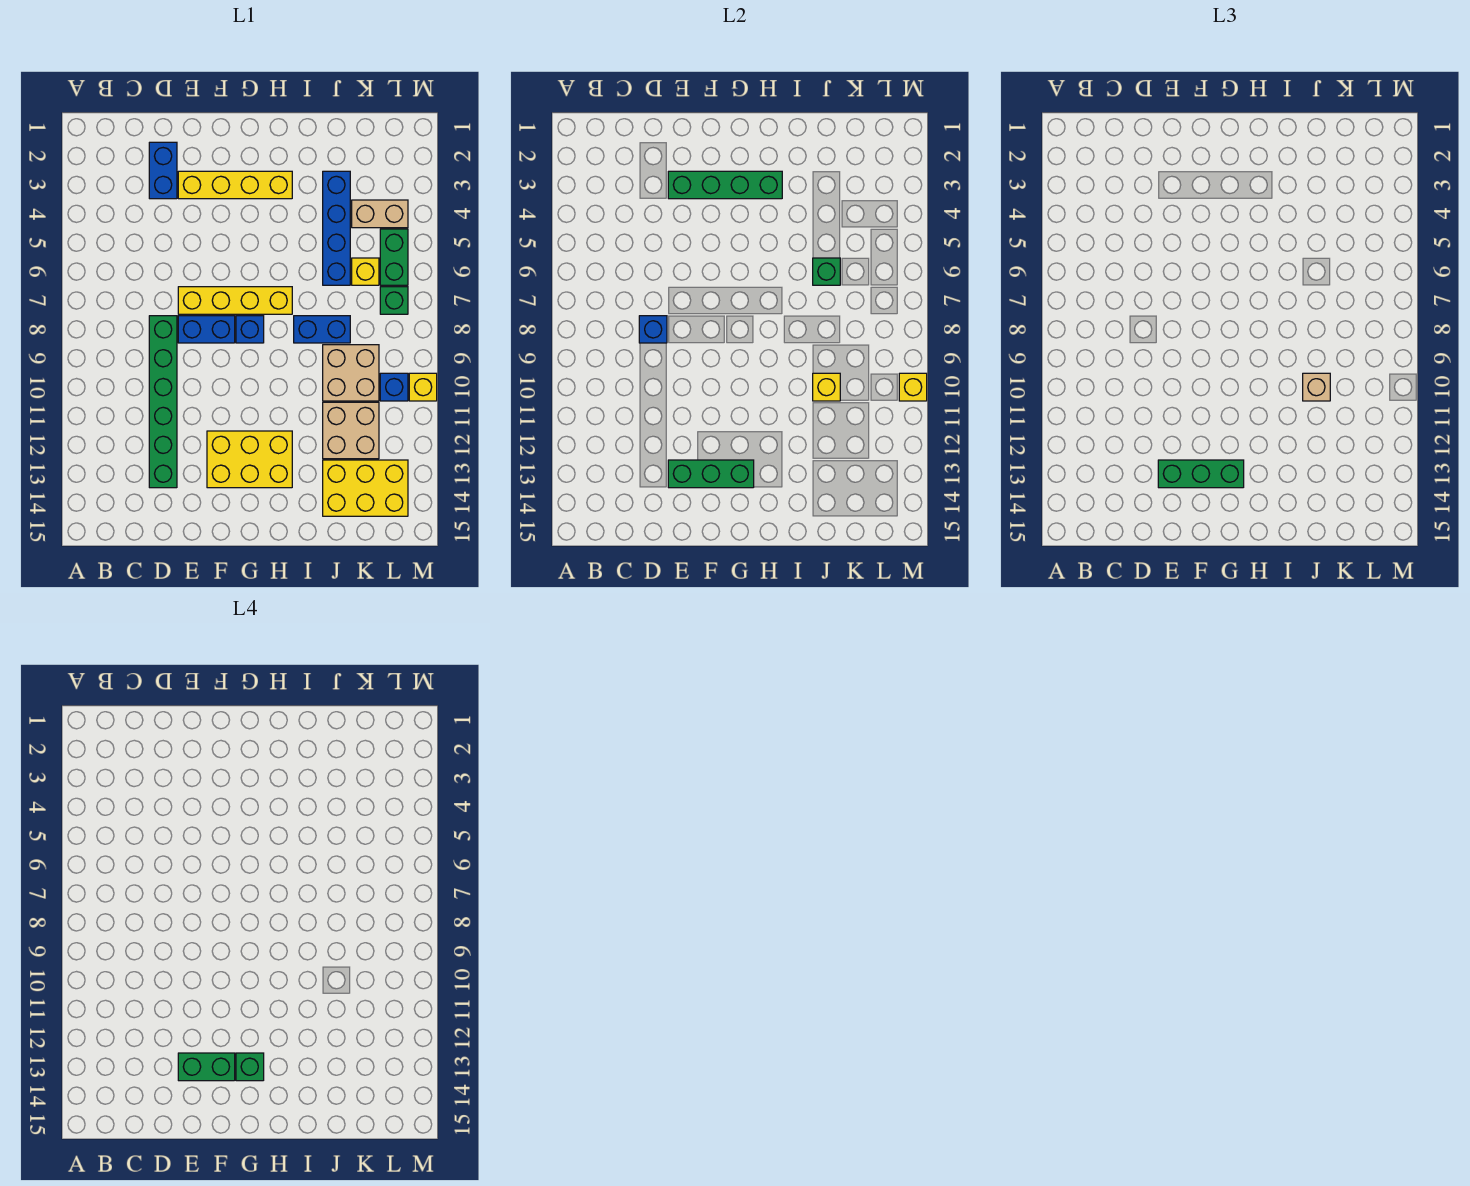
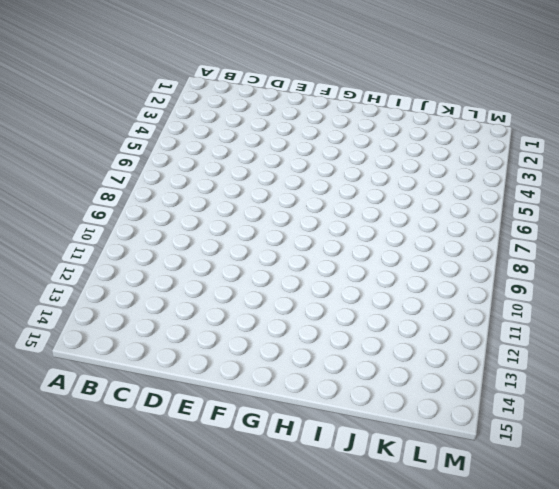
none -> blue brick D2:D3 level 1
none -> green brick D8:D13 level 1
none -> yellow brick E3:H3 level 1

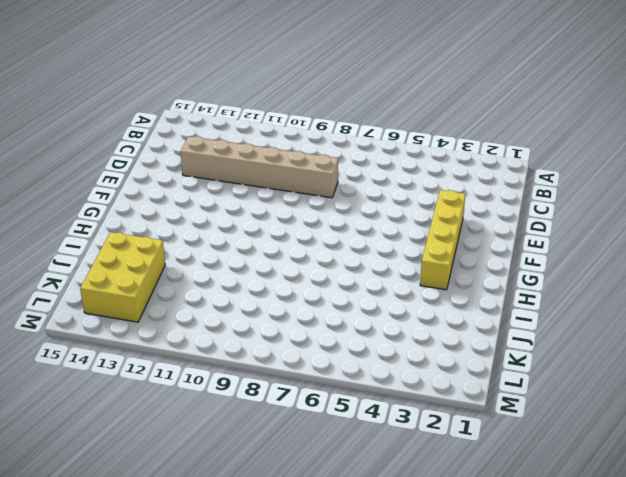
tan brick D8:D13 level 1 -> green brick D8:D13 level 1
none -> blue brick D2:D3 level 1
none -> yellow brick E7:H7 level 1
none -> blue brick E8:F8 level 1

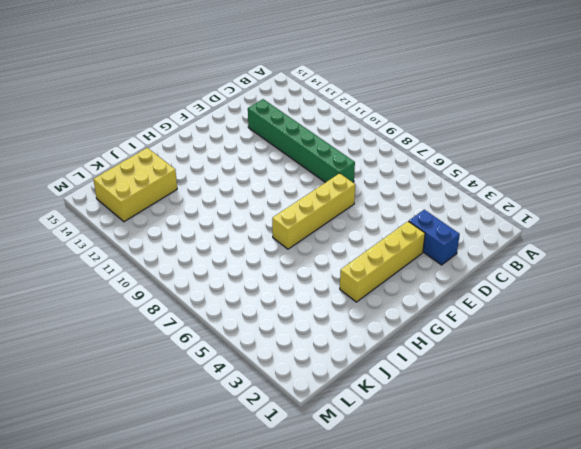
none -> blue brick E8:F8 level 1
none -> yellow brick F12:H13 level 1
none -> blue brick G8 level 1

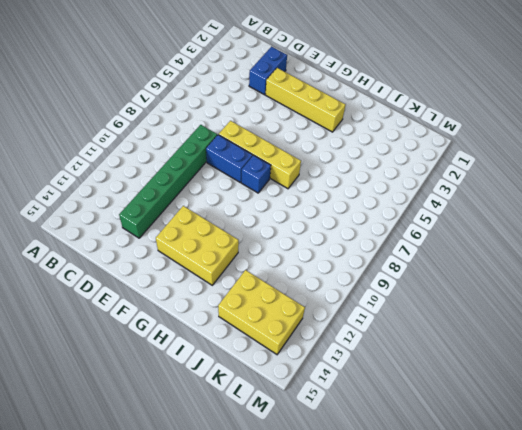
none -> blue brick I8:J8 level 1
none -> blue brick J3:J6 level 1
none -> tan brick J9:K10 level 1

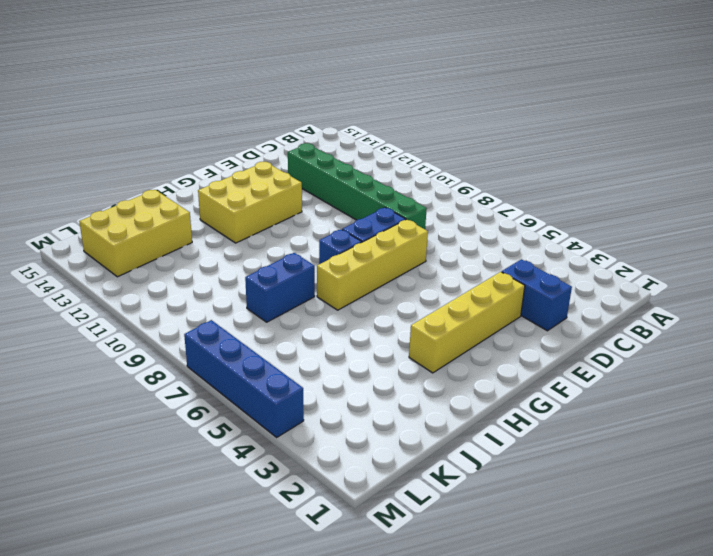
blue brick M4:M7 level 1 -> blue brick J3:J6 level 1
none -> tan brick J9:K10 level 1
none -> tan brick J11:K12 level 1
none -> tan brick K4:L4 level 1

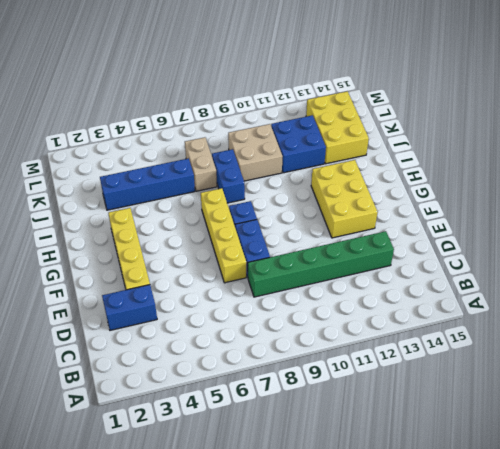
tan brick J7:K7 level 1 -> tan brick K4:L4 level 1
blue brick J11:K12 level 1 -> tan brick J11:K12 level 1
none -> yellow brick K6 level 1
none -> green brick L5:L6 level 1
none -> green brick L7 level 1

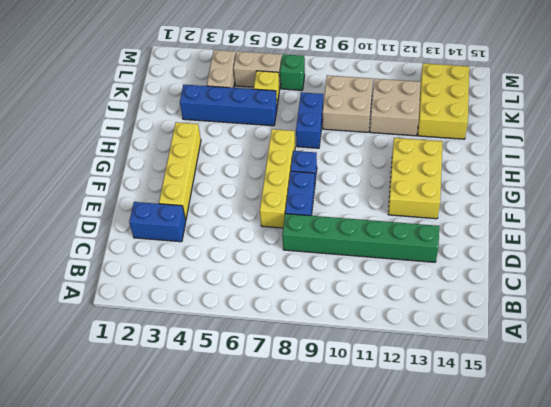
tan brick L5:L6 level 1 -> green brick L5:L6 level 1
none -> blue brick L10 level 1
none -> yellow brick M10 level 1
none -> blue brick D8 level 2

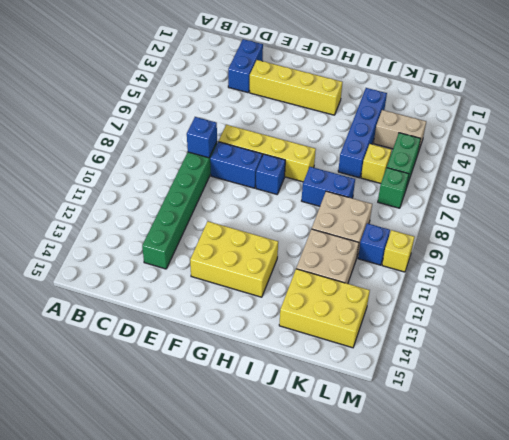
none -> green brick E3:H3 level 2
none -> green brick E13:G13 level 2
none -> green brick J6 level 2

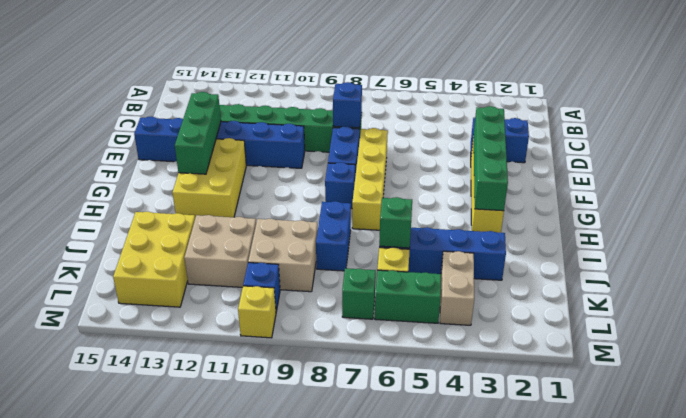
blue brick E10:E15 level 1 -> none
none -> yellow brick J10 level 2
none -> yellow brick M10 level 2
none -> green brick E13:G13 level 3

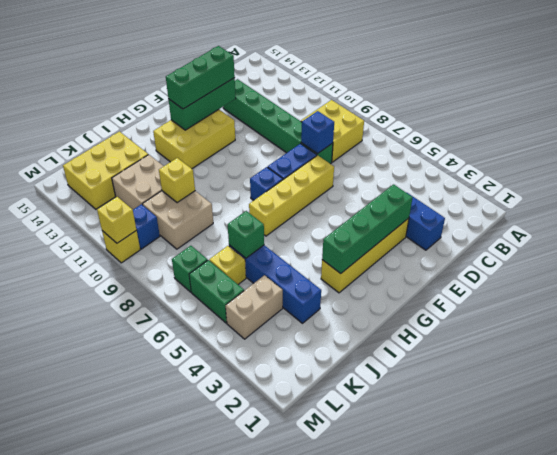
yellow brick B8:C9 level 1 -> none
none -> blue brick I8:J8 level 1
none -> tan brick J10 level 3
none -> green brick E13:F13 level 4

